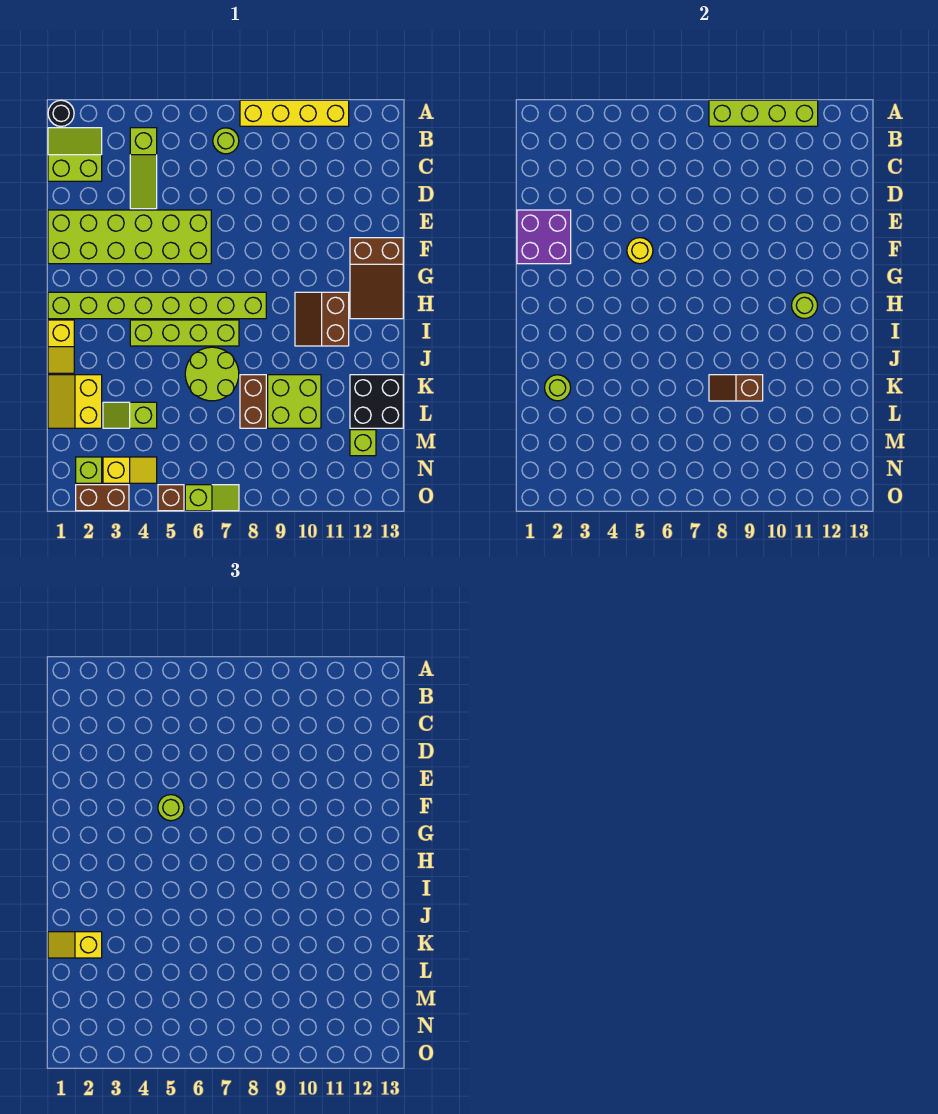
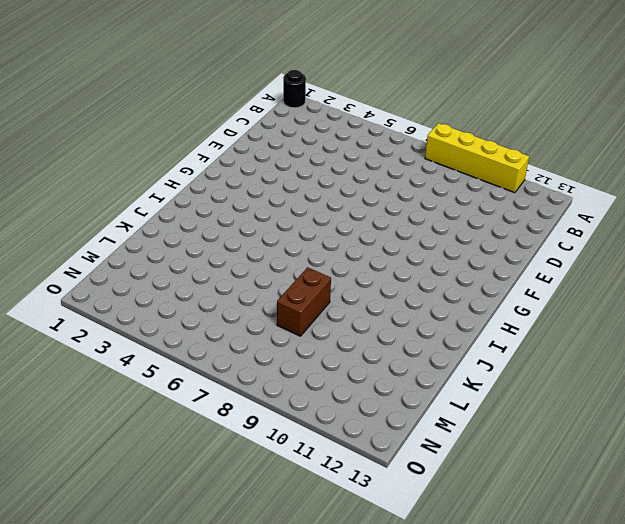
none -> lime slope B1:C2 level 1 top C
none -> lime slope B4:D4 level 1 top B
none -> lime round brick B7 level 1
none -> lime brick E1:F6 level 1

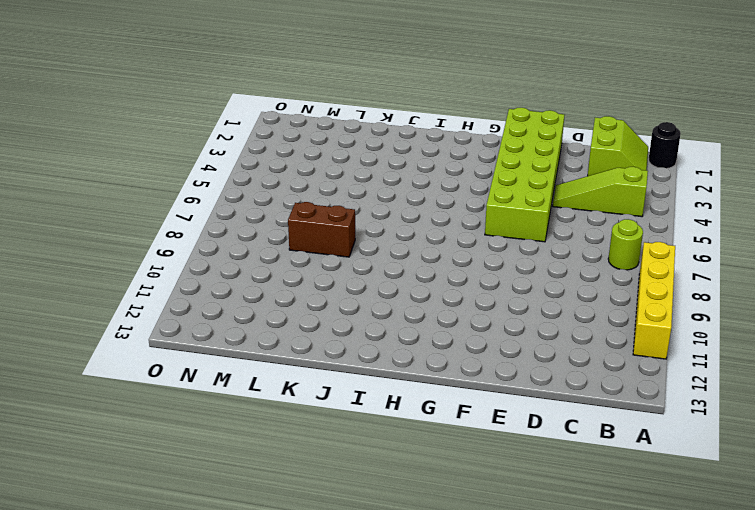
none -> brown slope F12:H13 level 1 top F
none -> lime brick H1:H8 level 1
none -> brown slope H10:I11 level 1 top 11
none -> yellow slope I1:J1 level 1 top I

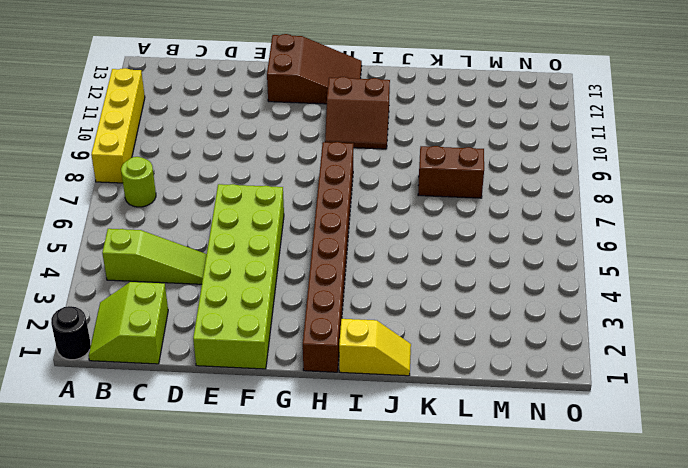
brown brick H1:H8 level 1 -> lime brick H1:H8 level 1
none -> lime brick I4:I7 level 1
none -> lime round brick J6:K7 level 1
none -> yellow slope K1:L2 level 1 top 2
none -> lime brick K9:L10 level 1

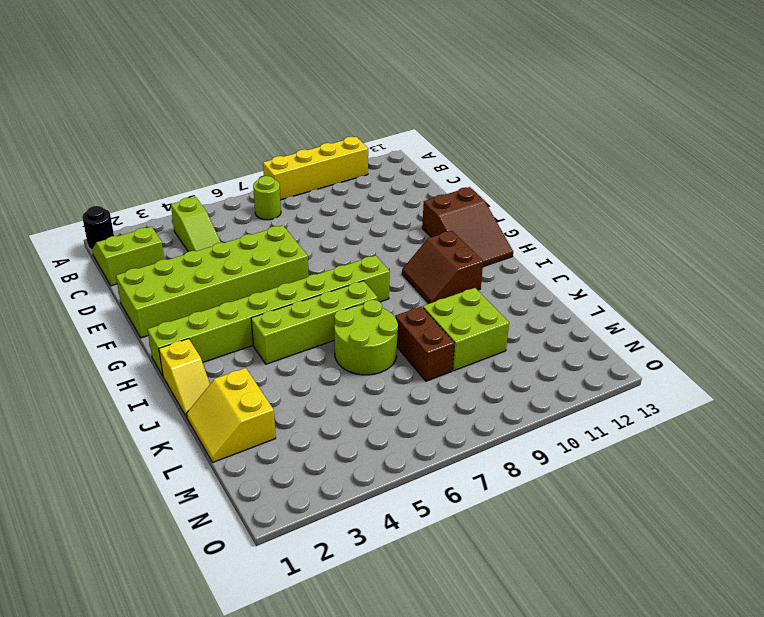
none -> black brick K12:L13 level 1
none -> lime slope L3:L4 level 1 top 4
none -> lime brick M12 level 1
none -> lime brick N2 level 1

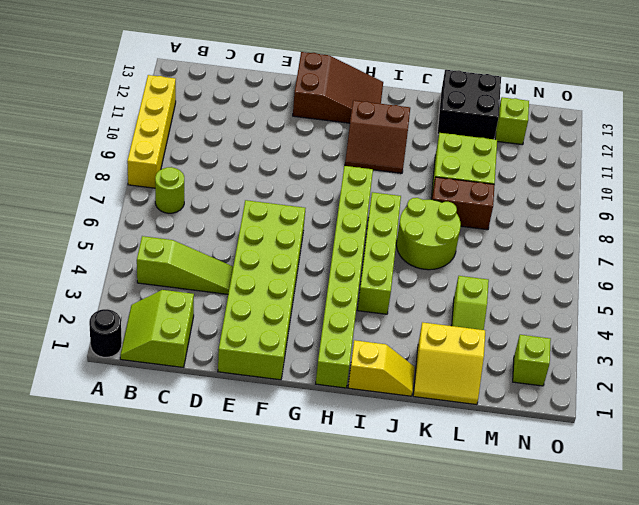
none -> yellow slope N3:N4 level 1 top 3
none -> brown brick O2:O3 level 1
none -> brown brick O5 level 1
none -> lime slope O6:O7 level 1 top 6

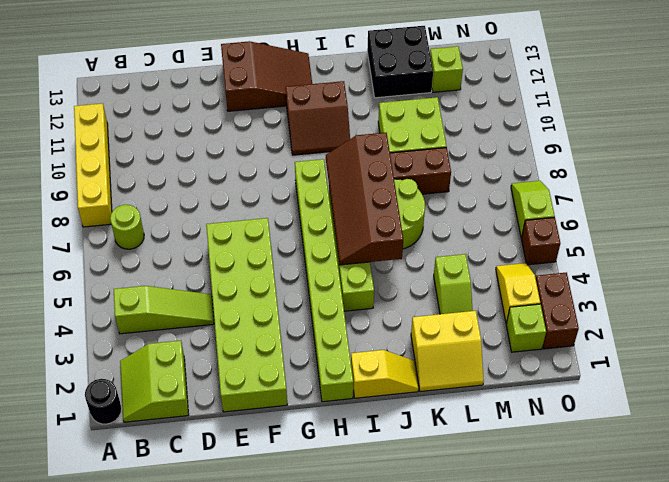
brown slope I5:J8 level 2 top J -> none
none -> lime brick A8:A11 level 2
none -> purple brick E1:F2 level 2
none -> yellow round brick F5 level 2
none -> lime round brick H11 level 2

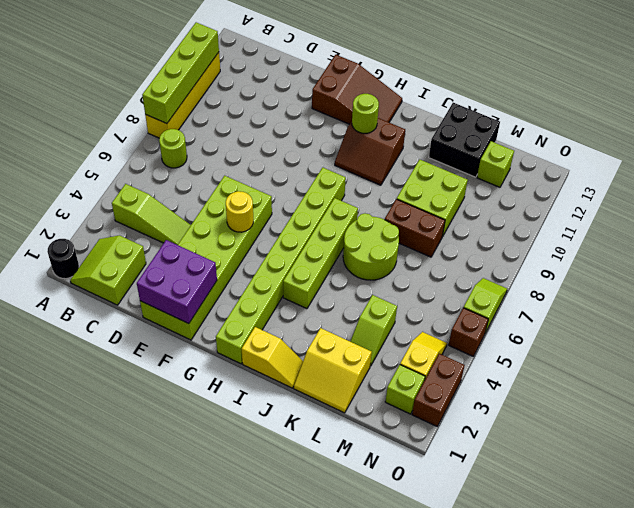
none -> lime round brick K2 level 2
none -> brown slope K8:K9 level 2 top 9
none -> lime round brick F5 level 3
none -> yellow slope K1:K2 level 3 top 2

